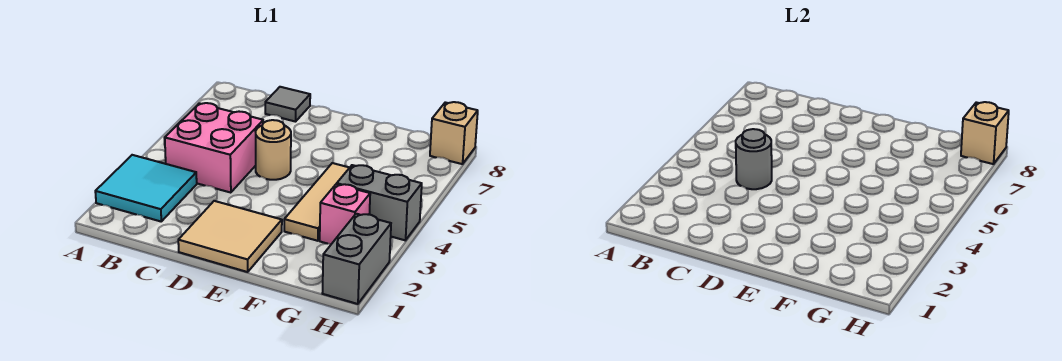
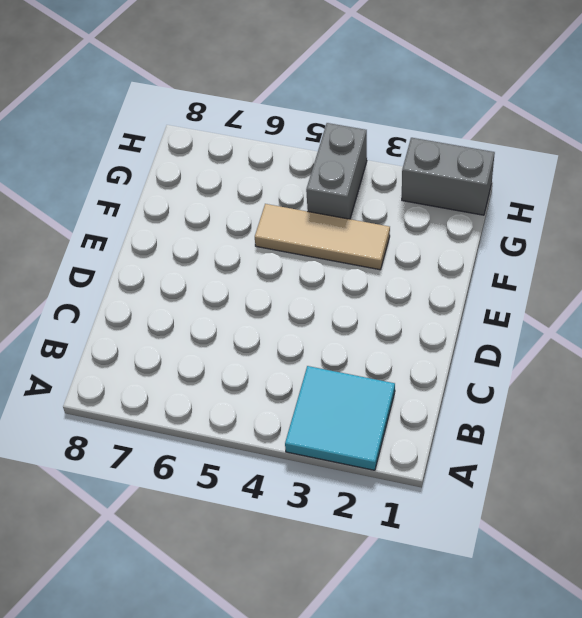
none -> pink brick B4:C5 level 1
none -> grey tile C8 level 1
none -> tan tile D1:E2 level 1

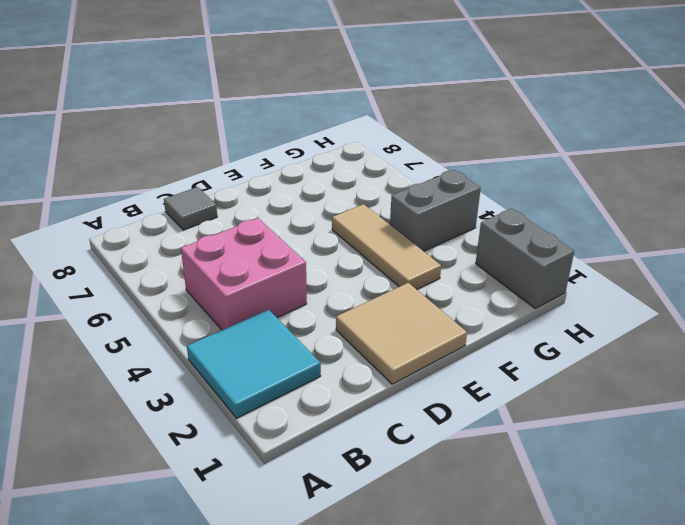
none -> tan round brick D5 level 1
none -> pink brick G3 level 1
none -> tan brick H8 level 1

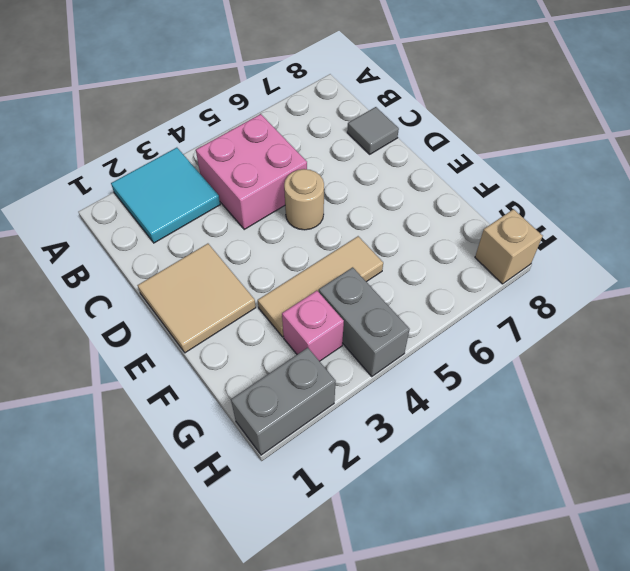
none -> grey round brick C4 level 2
none -> tan brick H8 level 2

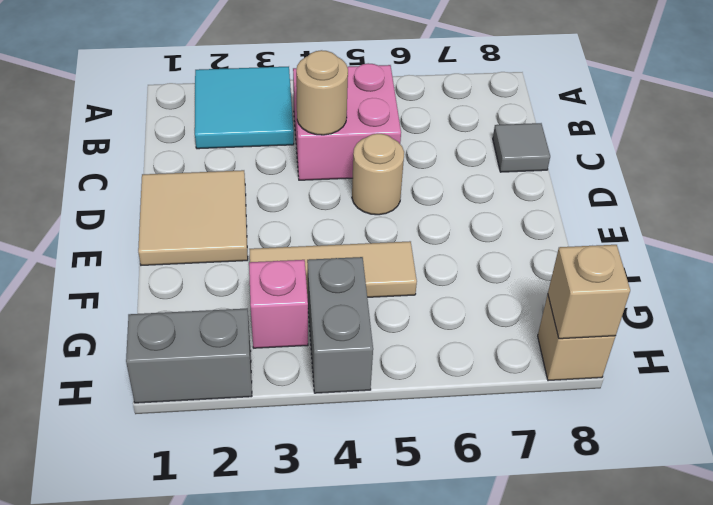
tan round brick C4 level 2 -> grey round brick C4 level 2

